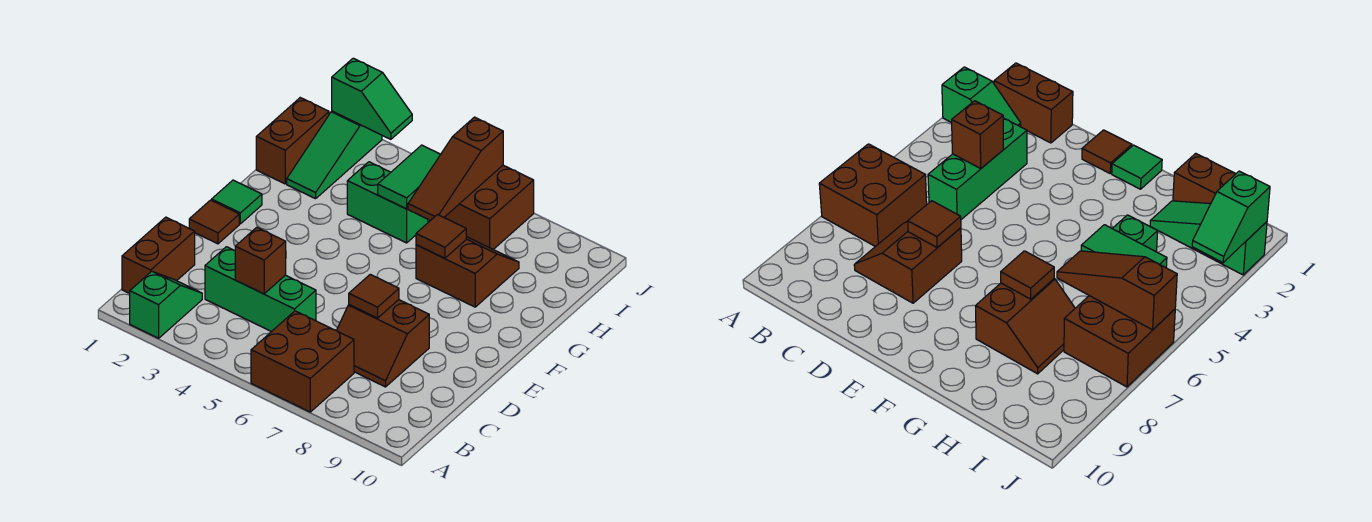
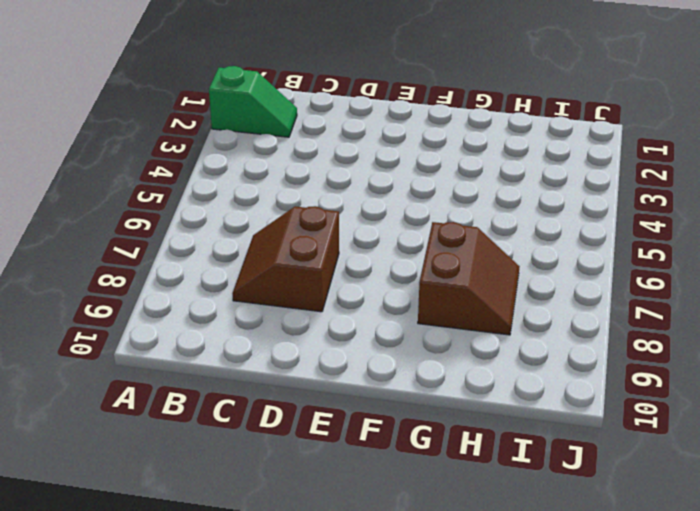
none -> brown brick A6:B7 level 1
none -> brown brick B1:C1 level 1
none -> green brick C3:C5 level 1

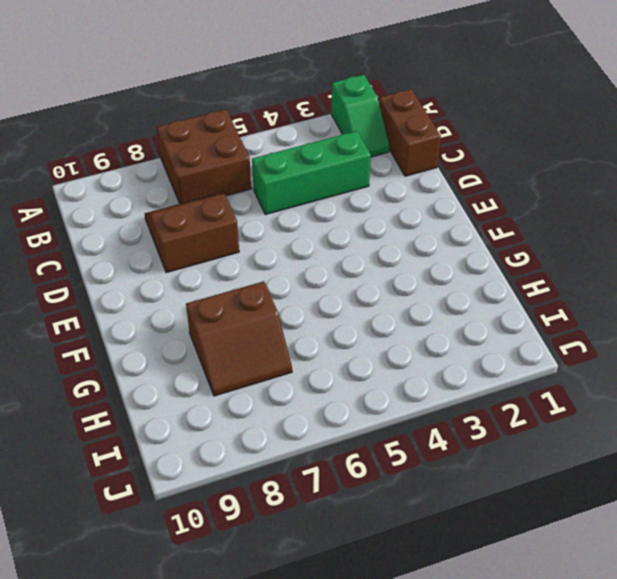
none -> brown tile E1 level 1
none -> green tile F1 level 1
none -> brown brick H1:I1 level 1

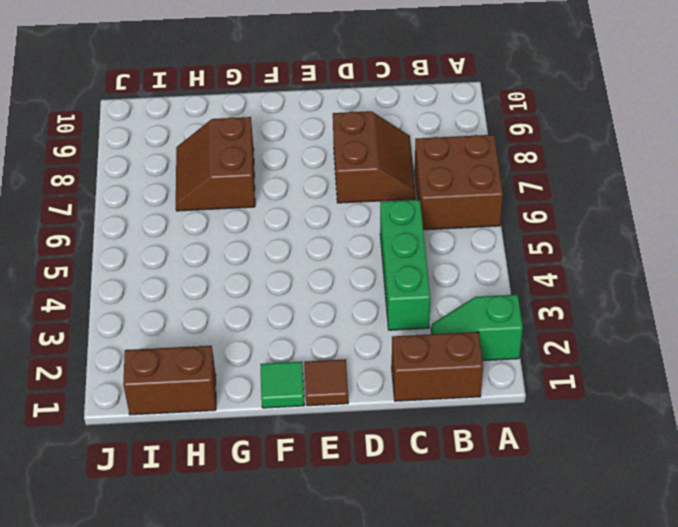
none -> green slope H2:J2 level 1 top J
none -> green brick H4:H5 level 1
none -> brown brick I6:J7 level 1

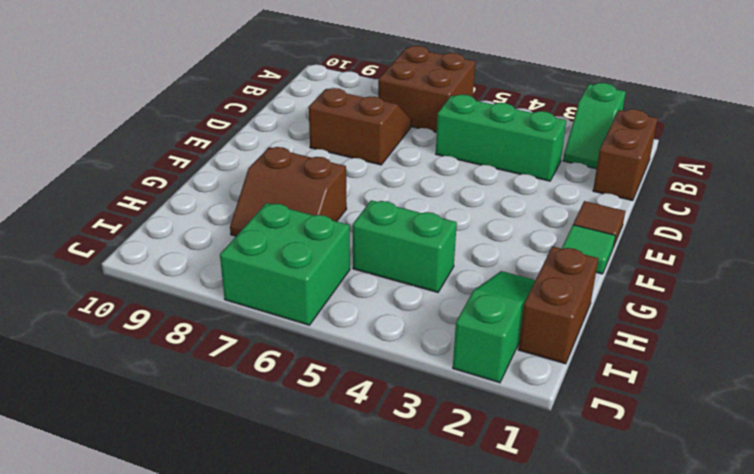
green brick I6:J7 level 1 -> brown brick I6:J7 level 1
none -> brown brick C4 level 2
none -> brown tile D7 level 2
none -> brown tile G7 level 2

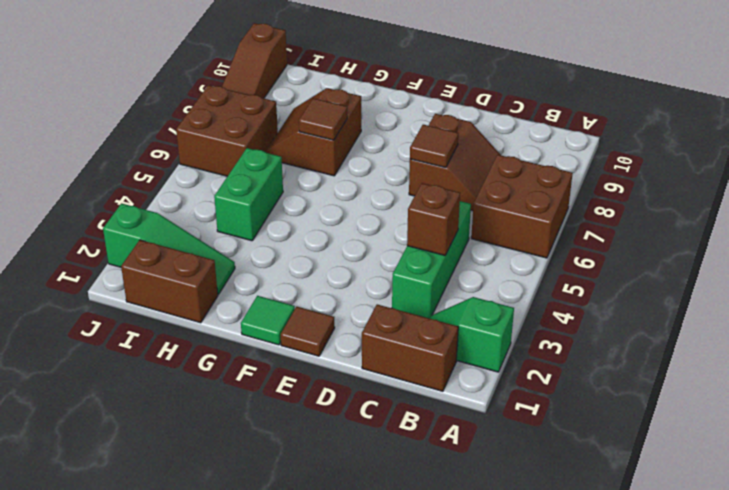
brown slope J8:J10 level 1 top 10 -> brown slope H6:J6 level 2 top J
none -> green tile H5:I5 level 2
none -> green slope J2:J3 level 2 top 2

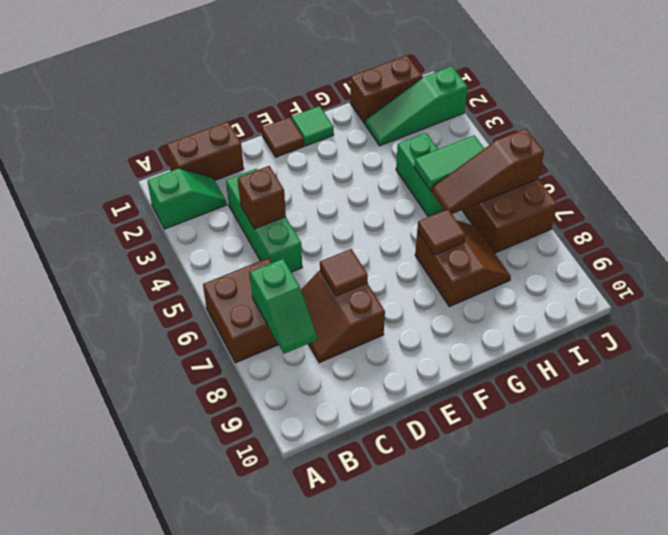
green slope B7:B8 level 2 top 7 -> green slope J2:J3 level 2 top 2

